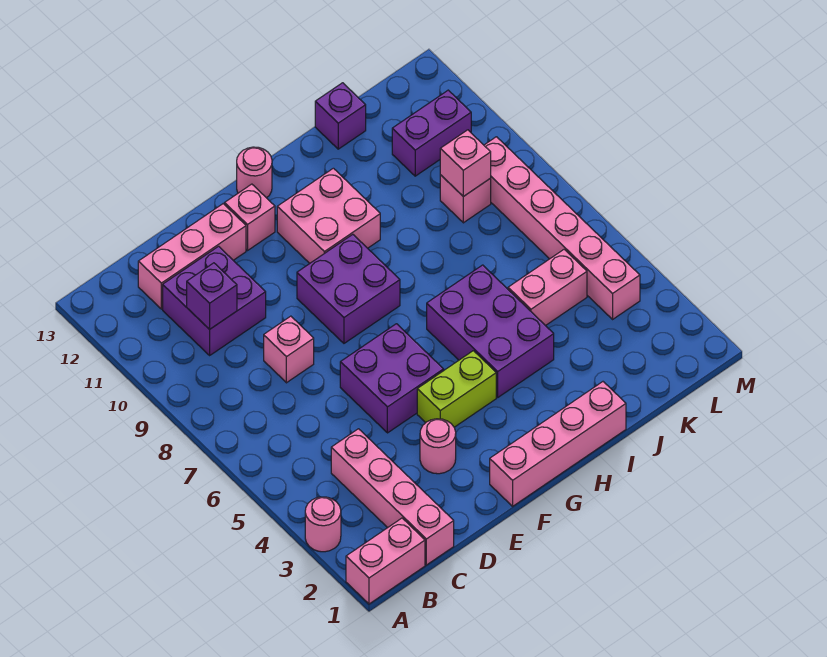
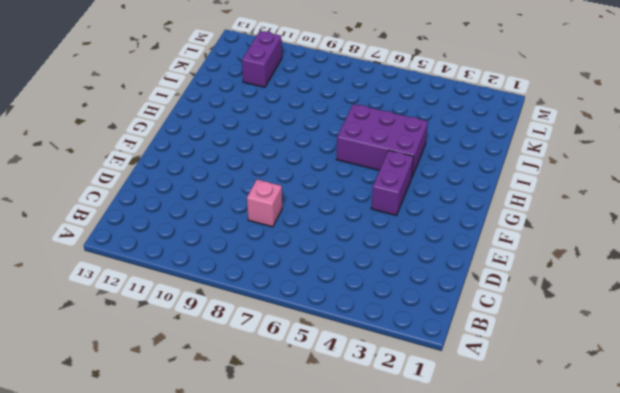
purple brick F4:G4 level 1 -> lime brick F4:G4 level 1
none -> pink brick A1:B1 level 1
none -> pink round brick A3 level 1
none -> pink brick C1:C4 level 1

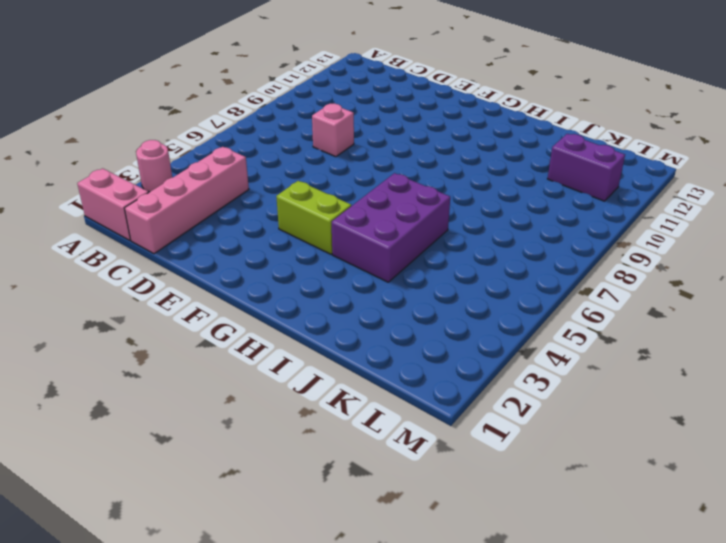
none -> purple brick C10:D11 level 1
none -> pink brick C12:E12 level 1
none -> pink round brick E3 level 1

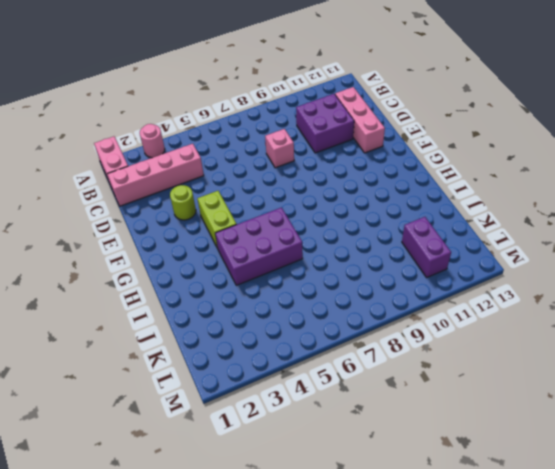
lime round brick E3 level 1 -> pink round brick E3 level 1
none -> purple brick E5:F6 level 1
none -> pink brick F1:I1 level 1
none -> purple brick F8:G9 level 1

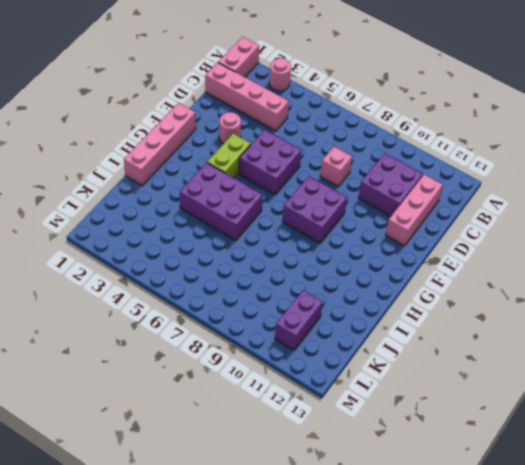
none -> pink brick F12 level 1
none -> pink brick G10:H11 level 1
none -> pink round brick G13 level 1

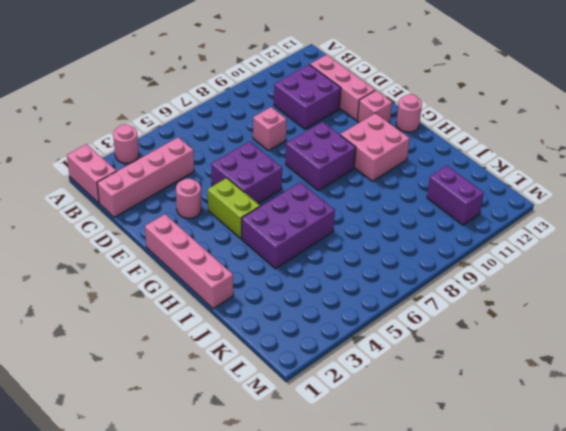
none -> pink brick J5:K5 level 1
none -> purple brick J13 level 1
none -> pink brick K9 level 1

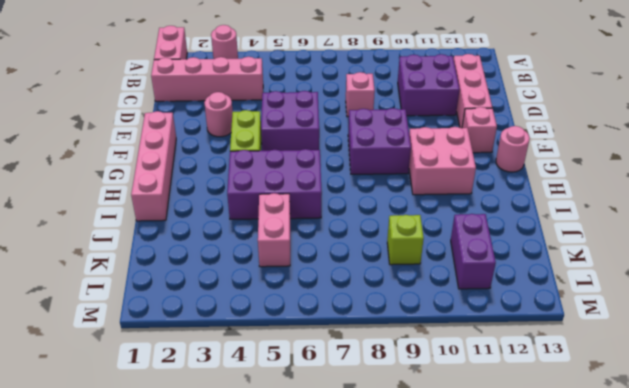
lime brick K9 level 1 -> pink brick K9 level 1
none -> purple brick J13 level 1
none -> pink brick L4:L9 level 1
none -> purple brick C10 level 2

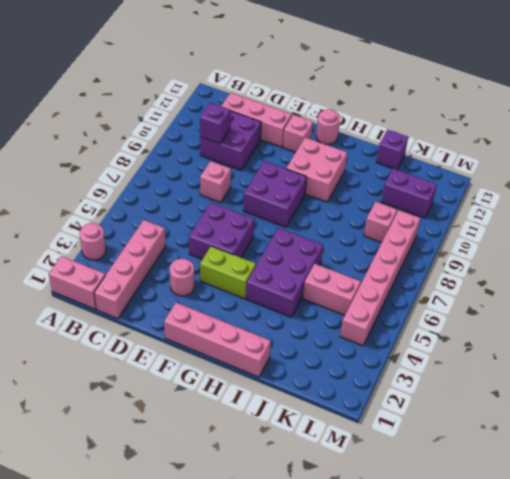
none -> pink brick K9 level 2

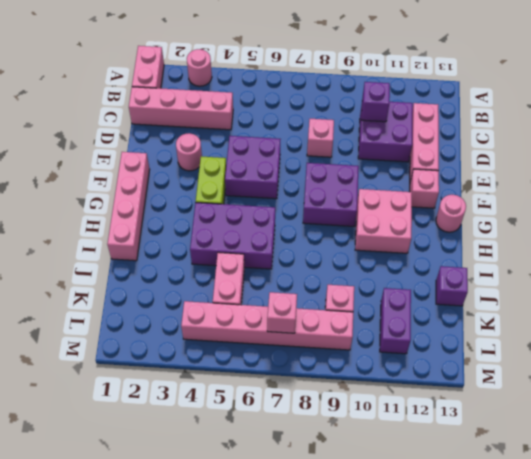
pink brick L7 level 2 -> pink brick K9 level 2

